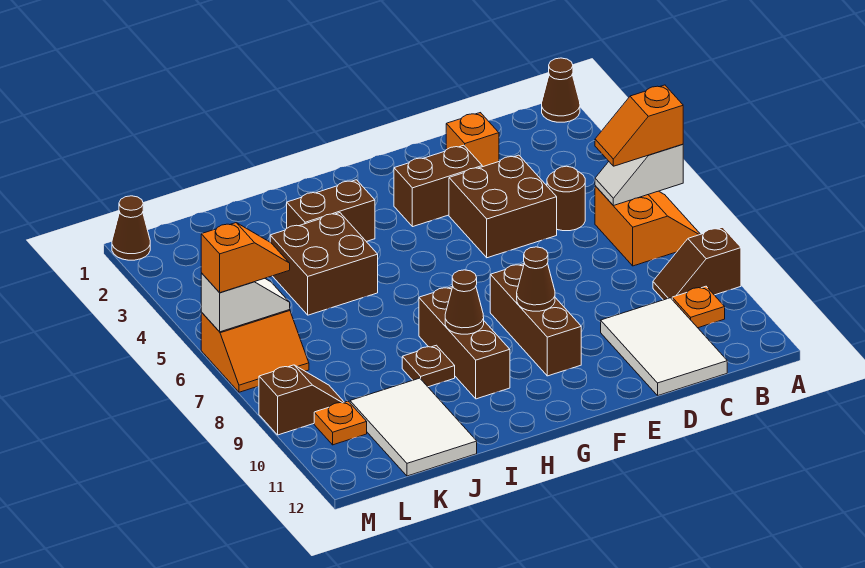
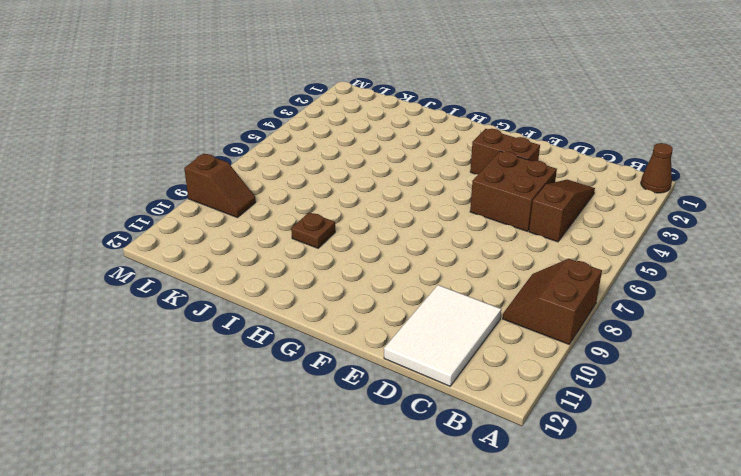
brown slope A8:B9 level 1 top A -> brown slope A9:B9 level 1 top A
brown slope C3:C5 level 1 top 5 -> brown round brick C5 level 1
none -> orange slope A6:B7 level 1 top B
none -> orange plate B10 level 1
none -> orange brick D2 level 1

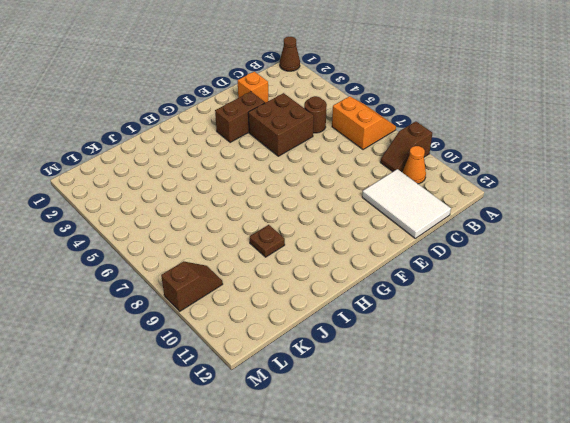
orange cone B10 level 1 -> orange plate B10 level 1
none -> brown brick F8:F10 level 1
none -> brown brick H3:I3 level 1
none -> brown brick H8:H10 level 1

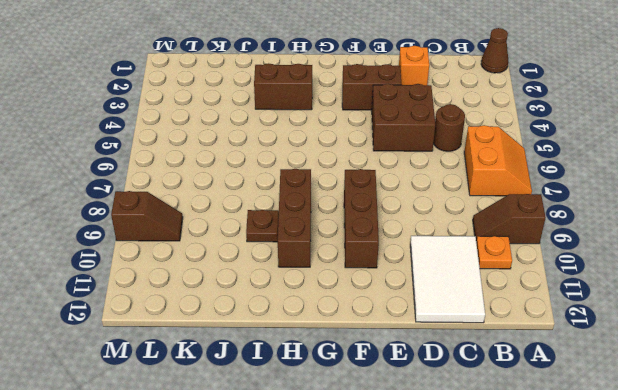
none -> brown brick I4:J5 level 1
none -> white tile J10:K12 level 1
none -> orange slope L6:M7 level 1 top 6

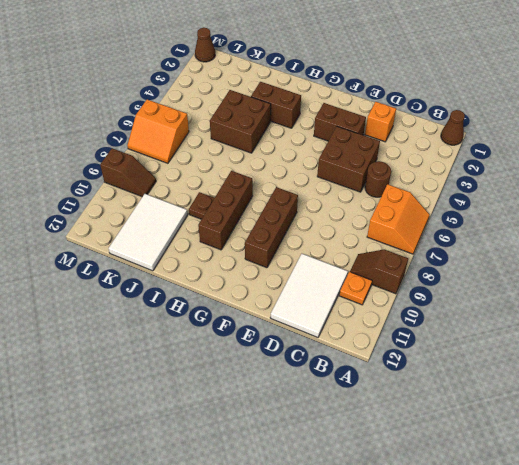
none -> orange plate L10 level 1
none -> white slope A6:B6 level 2 top A
none -> brown cone F9 level 2

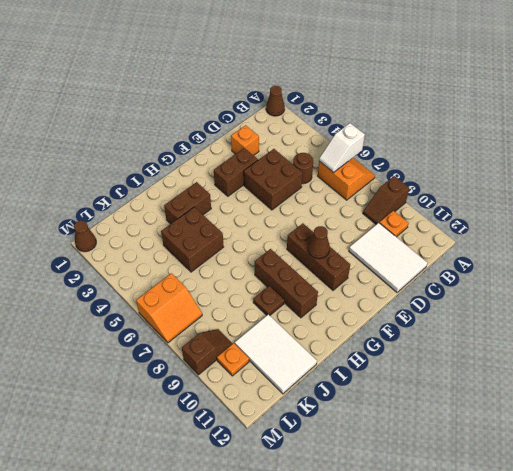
none -> brown cone H9 level 2
none -> white slope L6:M6 level 2 top M
none -> orange slope A6:B6 level 3 top A

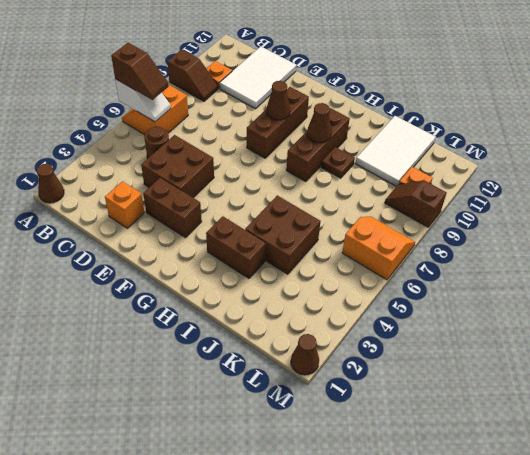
brown slope A6:B6 level 3 top A -> orange slope A6:B6 level 3 top A
none -> white slope L6:M6 level 2 top M
none -> orange slope L6:M6 level 3 top M

